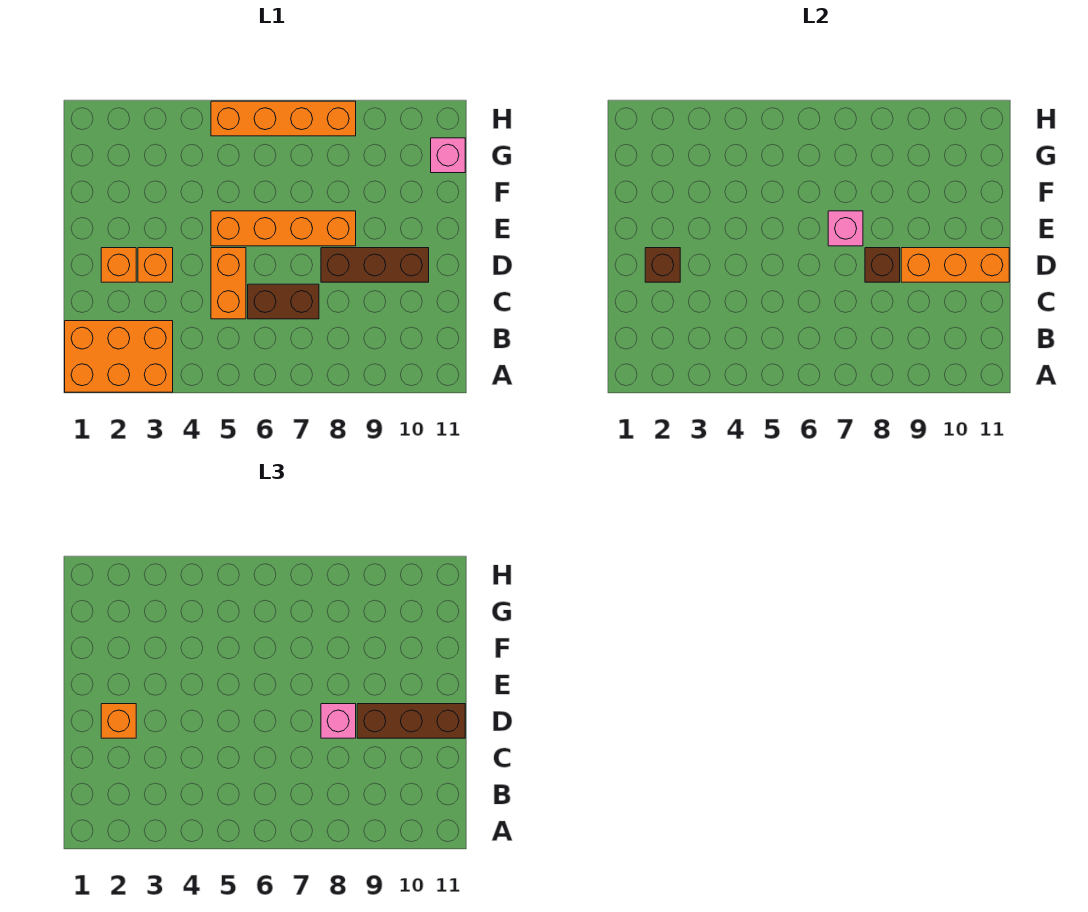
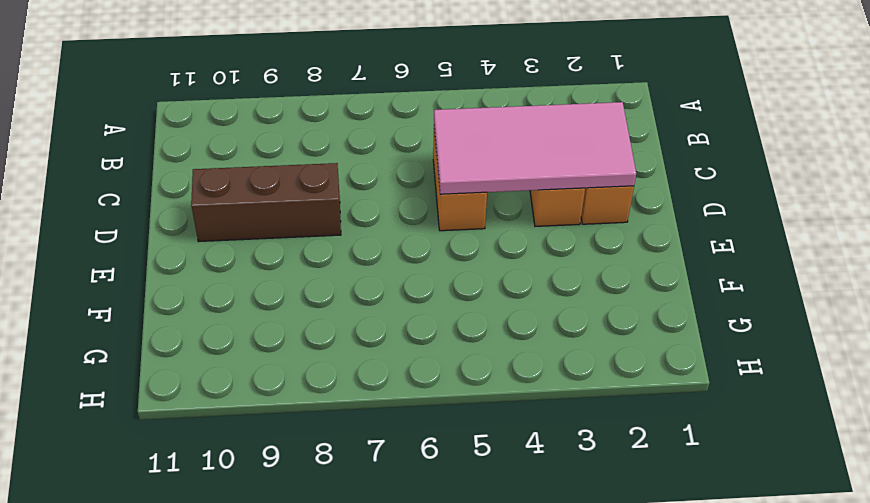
pink tile C2:D5 level 2 -> brown brick D2 level 2
none -> orange brick A1:B3 level 1
none -> brown brick C6:C7 level 1
none -> orange brick E5:E8 level 1

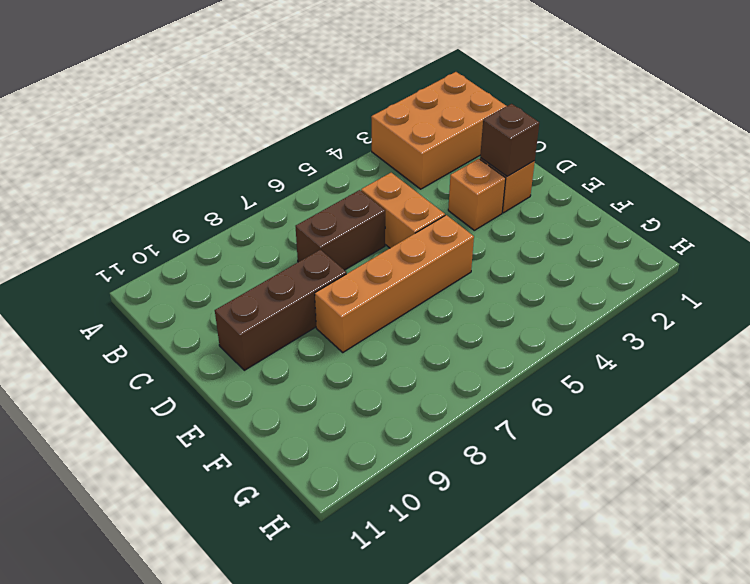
none -> pink brick G11 level 1
none -> orange brick H5:H8 level 1
none -> brown brick D8 level 2

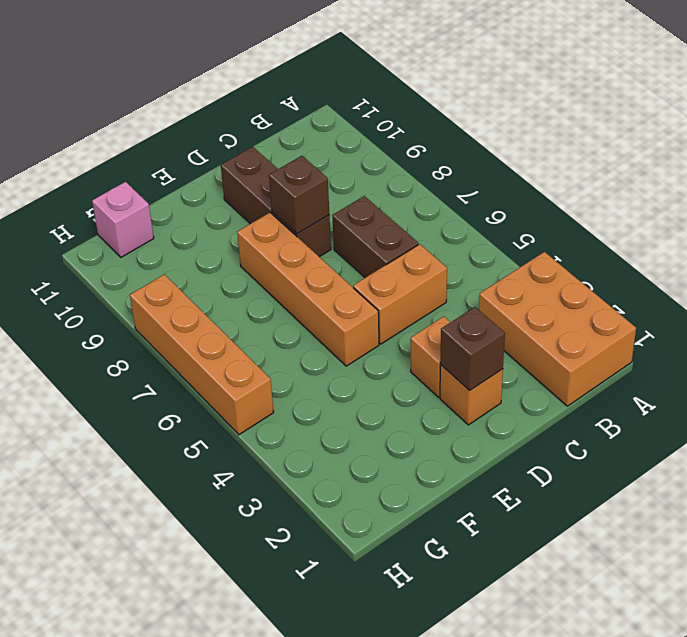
none -> orange brick D9:D11 level 2
none -> pink brick E7 level 2
none -> orange brick D2 level 3

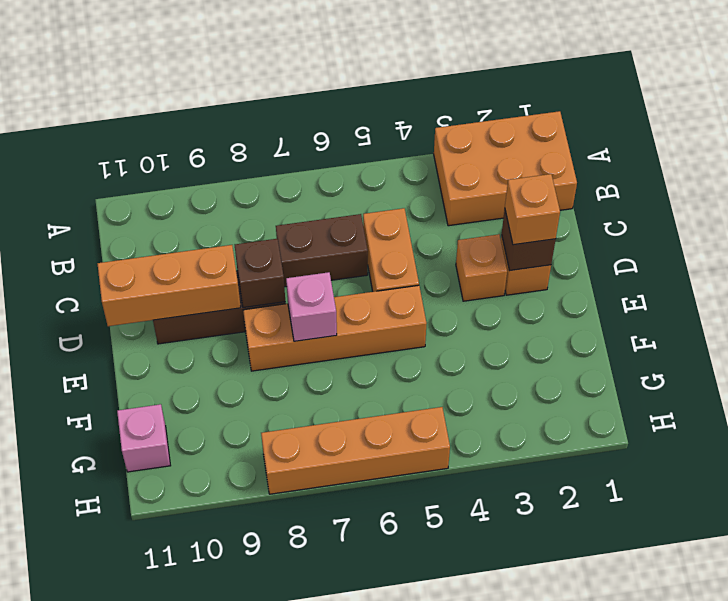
none -> pink brick D8 level 3
none -> brown brick D9:D11 level 3

